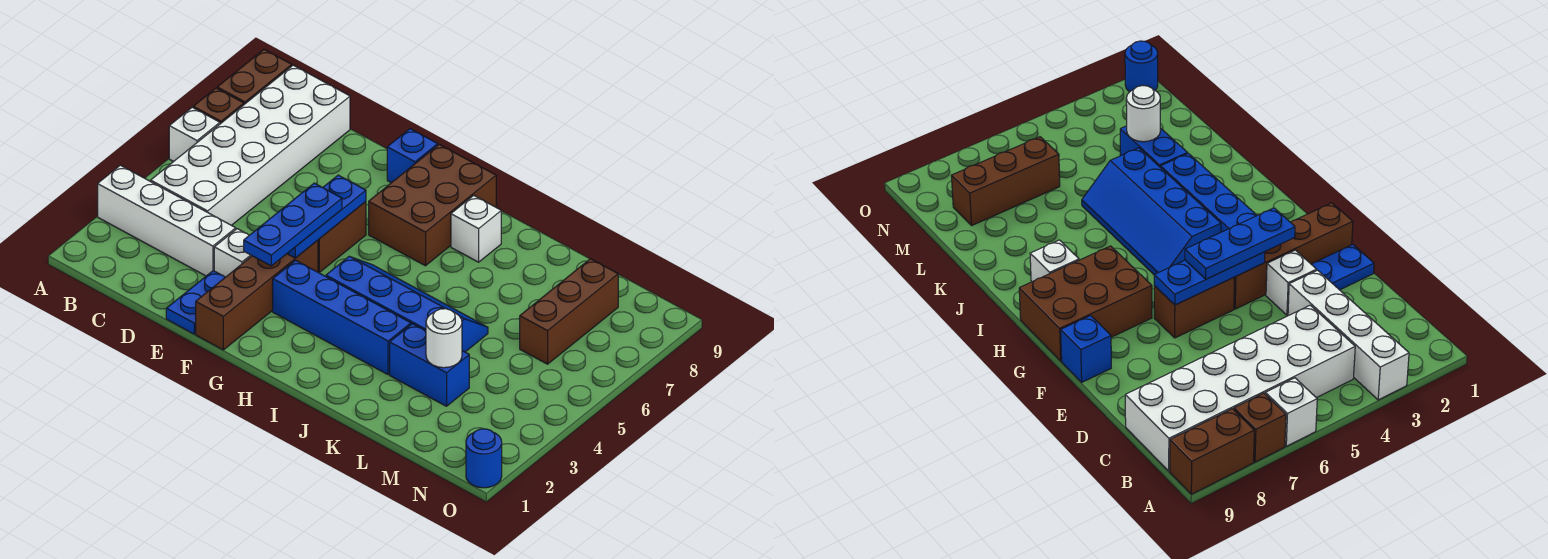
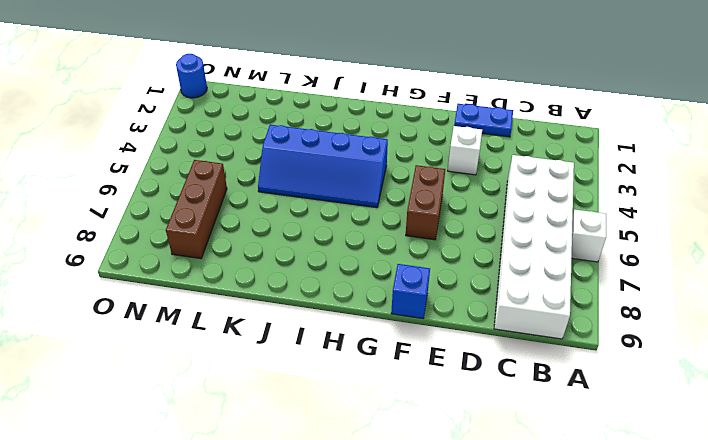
blue plate D1:E1 level 1 -> blue plate E1:E2 level 1
none -> white brick A3:D3 level 1
none -> brown brick A7 level 1
none -> brown brick A8:A9 level 1

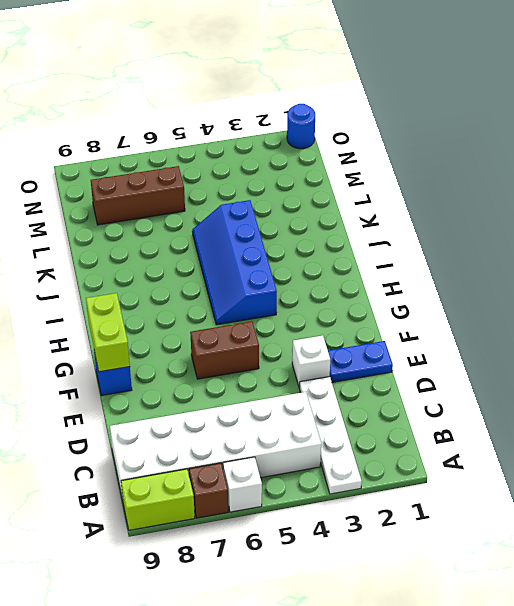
white plate A3:D3 level 1 -> white brick A3:D3 level 1
lime brick A8:A9 level 1 -> brown brick A8:A9 level 1
lime brick F9:G9 level 2 -> none
none -> brown brick F1:F4 level 1
none -> blue brick G3:J3 level 1
none -> brown brick G7:H9 level 1

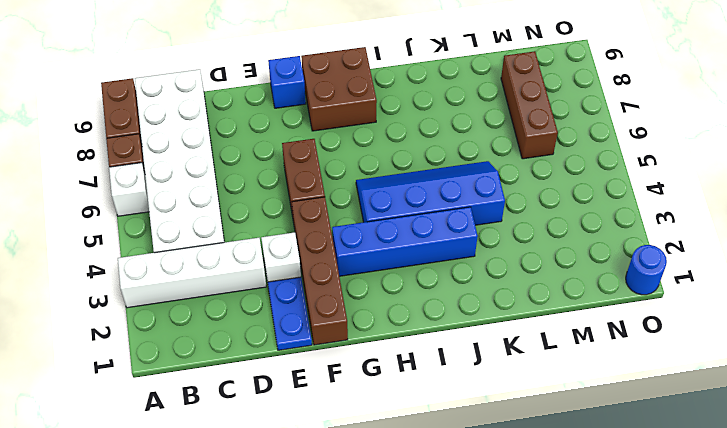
brown brick G8:H9 level 1 -> brown brick G7:H9 level 1
none -> white brick I8 level 1
none -> blue brick K3:L3 level 1
none -> blue plate F4:F6 level 2

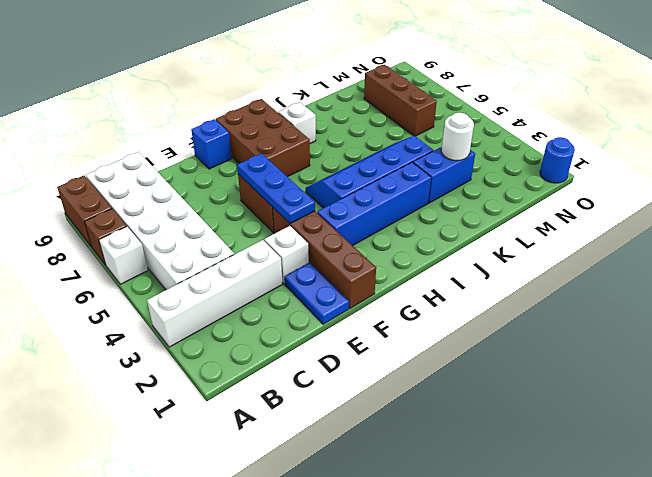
none -> blue plate F3:F5 level 3

